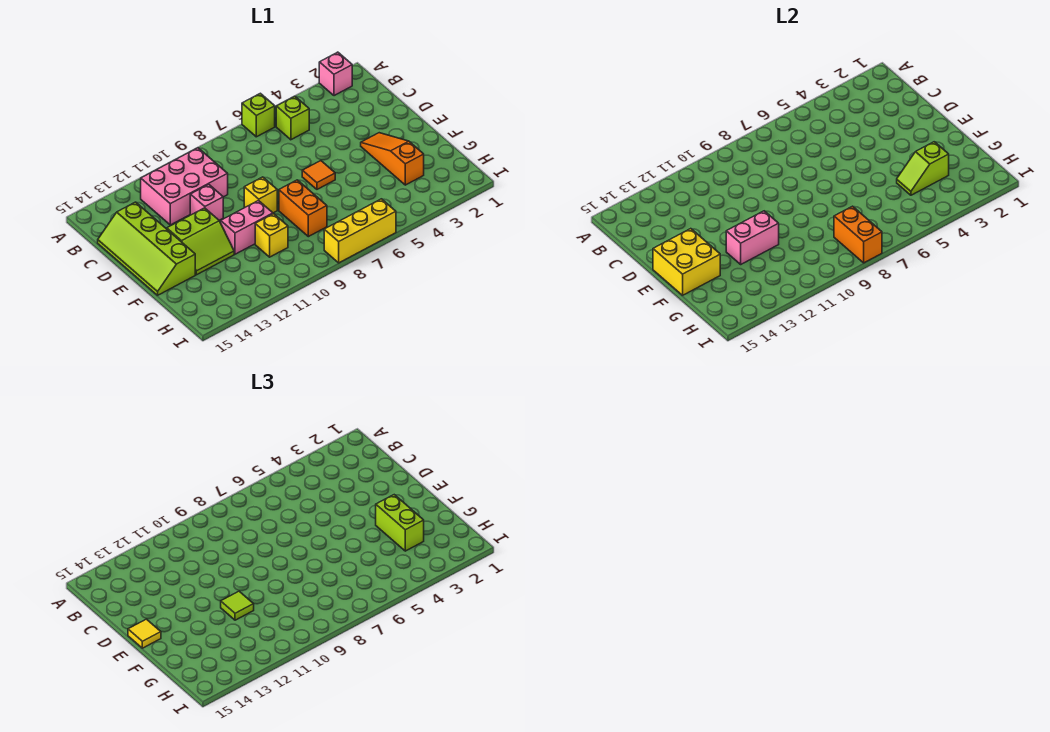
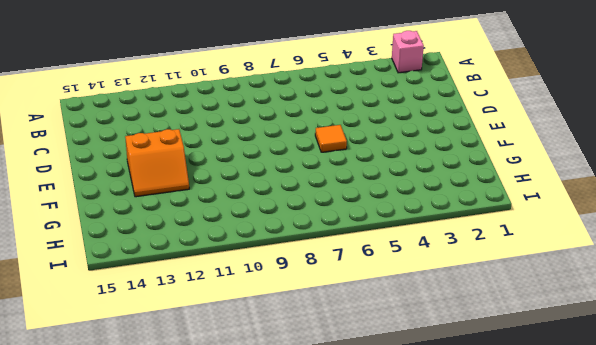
orange slope E12:F13 level 1 top E -> lime slope E12:F13 level 1 top E
none -> lime brick A6 level 1
none -> lime brick B5 level 1
none -> pink brick B10:C12 level 1

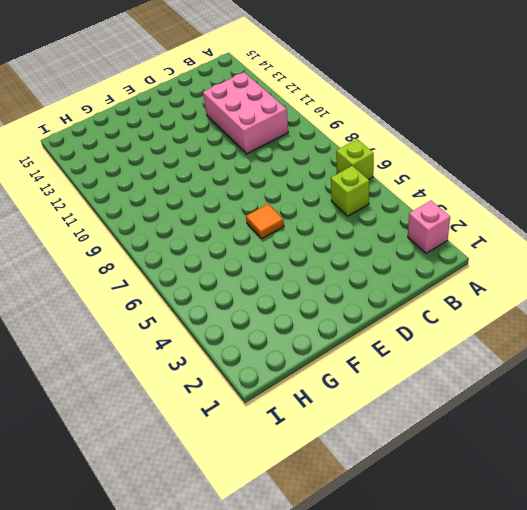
none -> lime slope C14:F15 level 1 top 14
none -> pink brick D11 level 1
none -> orange slope E3:G3 level 1 top G

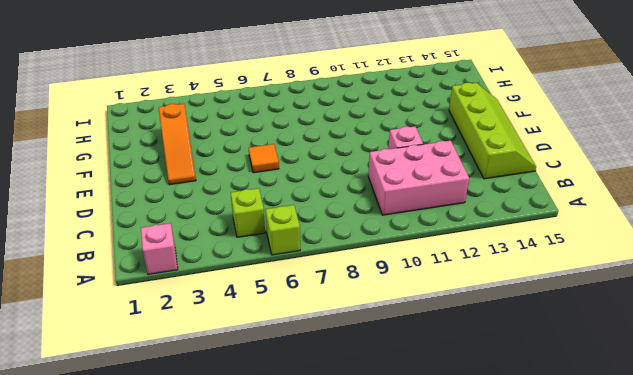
none -> yellow brick E9 level 1
none -> lime slope E12:F13 level 1 top E
none -> orange brick F8:G8 level 1

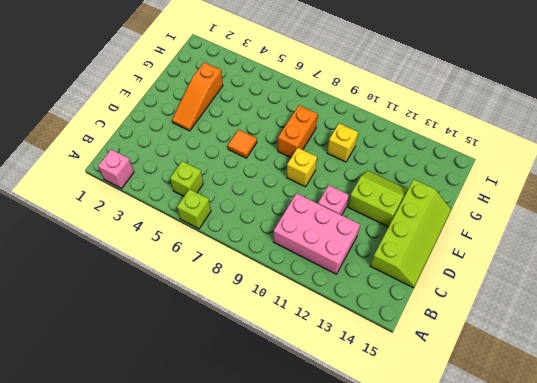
none -> pink brick F10:F11 level 1
none -> yellow brick I6:I8 level 1
none -> yellow brick E14:F15 level 2

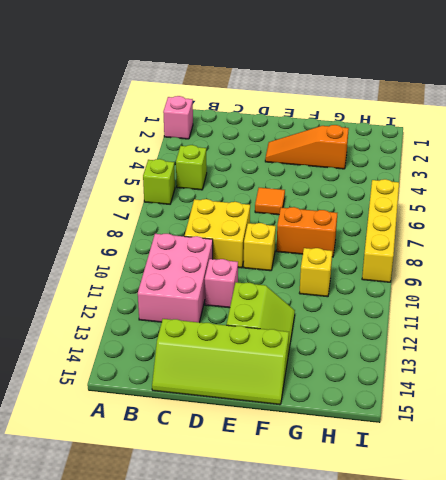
yellow brick C8:D9 level 1 -> yellow brick E14:F15 level 2
yellow brick I6:I9 level 1 -> yellow brick I6:I8 level 1
none -> pink brick F10:F11 level 1
none -> pink brick F11:F12 level 2
none -> lime slope G3:G4 level 2 top 3

